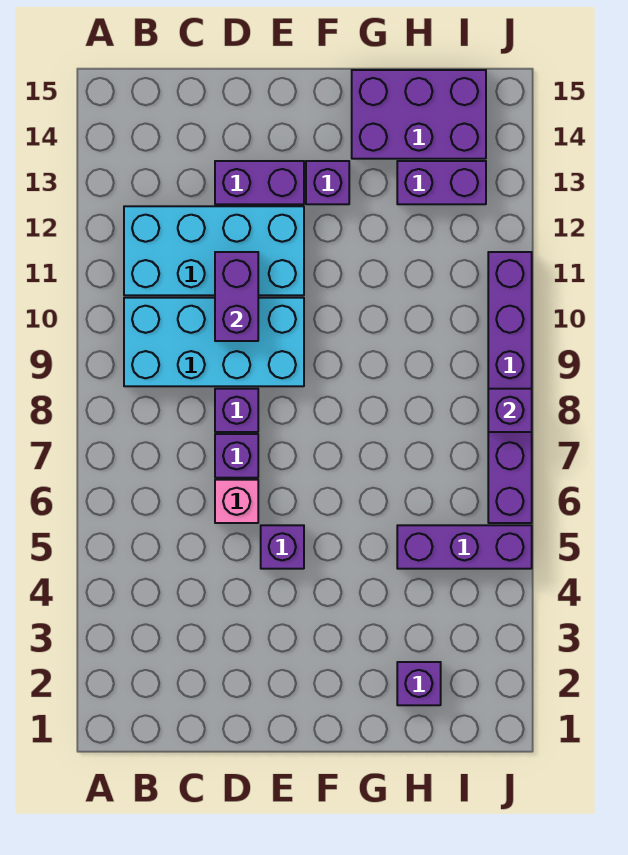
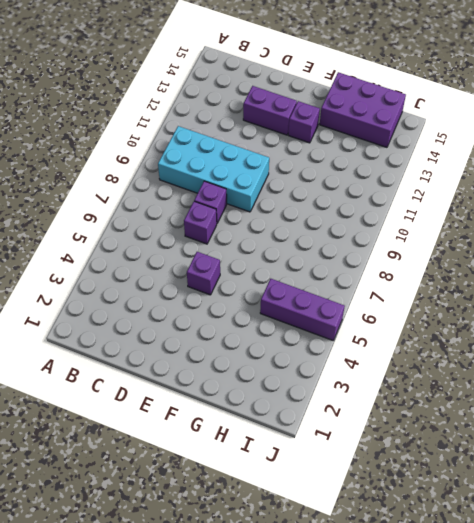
none -> cyan brick B11:E12 level 1
none -> pink brick D6 level 1
none -> purple brick H2 level 1

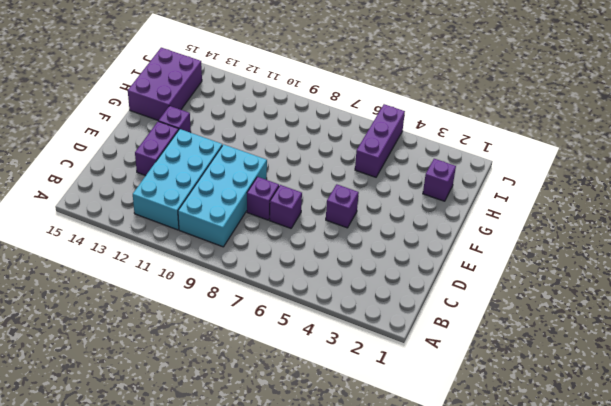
none -> pink brick D6 level 1
none -> purple brick H13:I13 level 1
none -> purple brick J6:J11 level 1

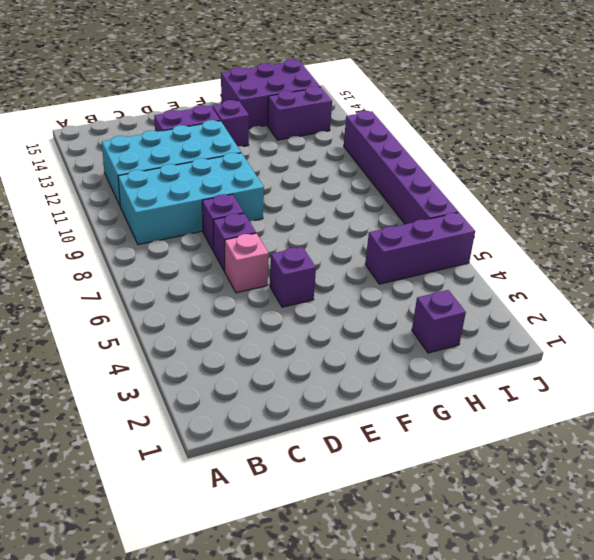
none -> purple brick D10:D11 level 2
none -> purple brick J8 level 2

